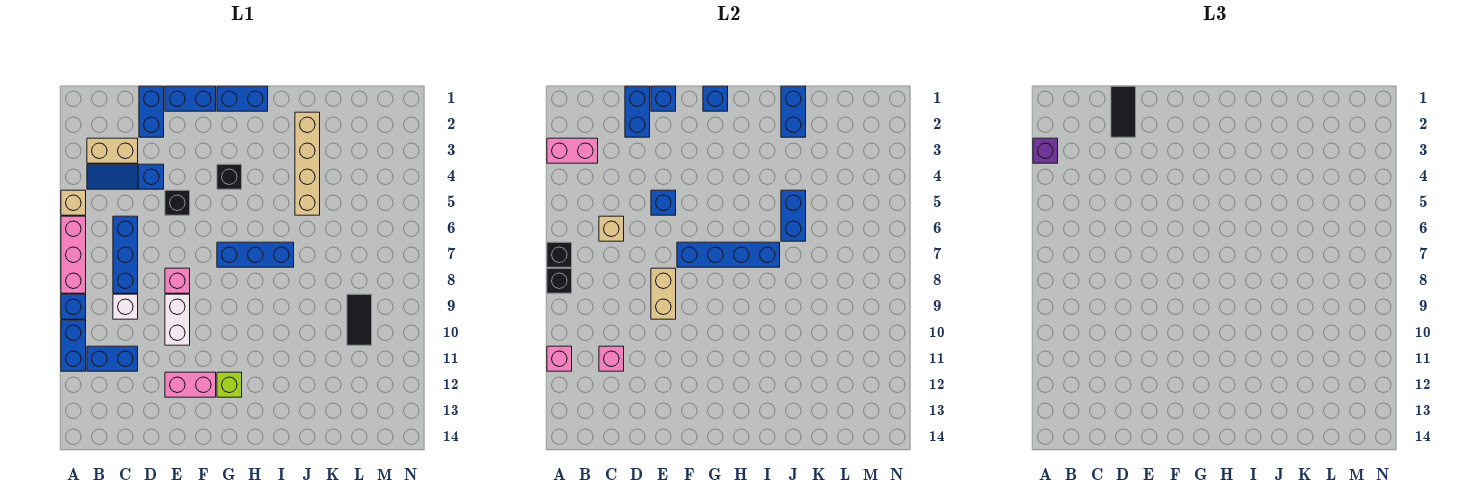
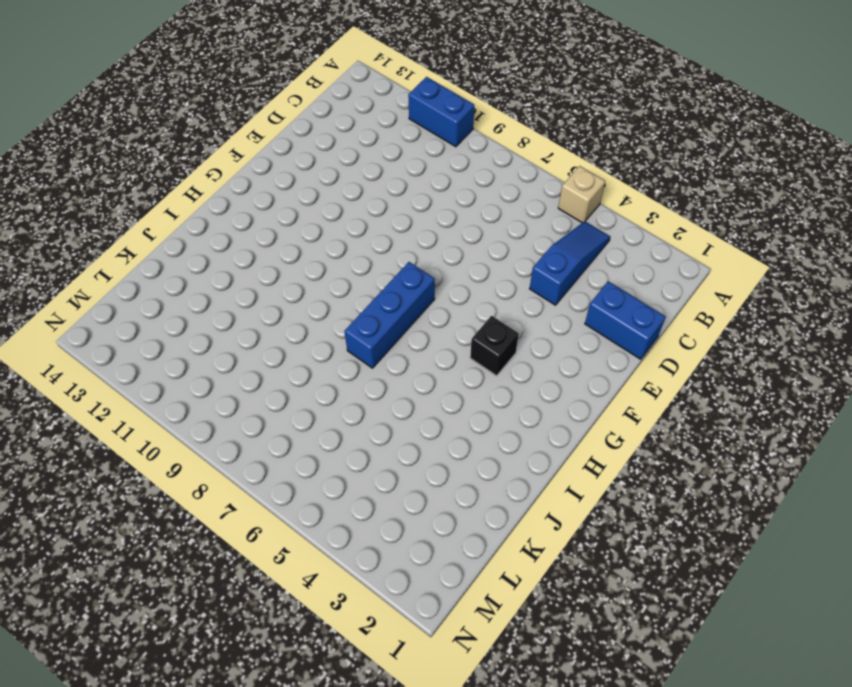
none -> pink brick A6:A8 level 1
none -> blue brick A9 level 1
none -> tan brick B3:C3 level 1
none -> blue brick B11:C11 level 1

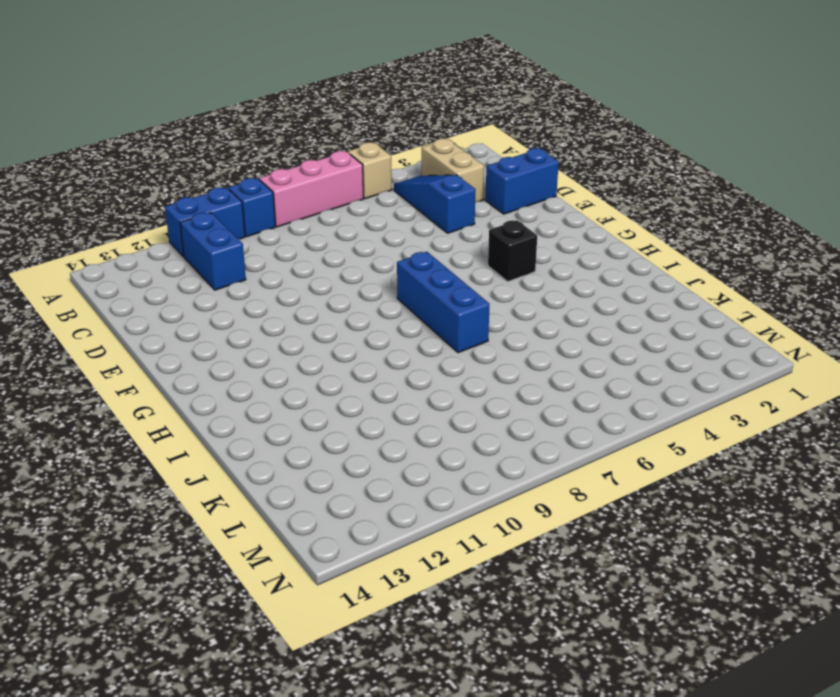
none -> blue brick C6:C8 level 1
none -> white brick C9 level 1
none -> blue brick E1:F1 level 1
none -> black brick E5 level 1

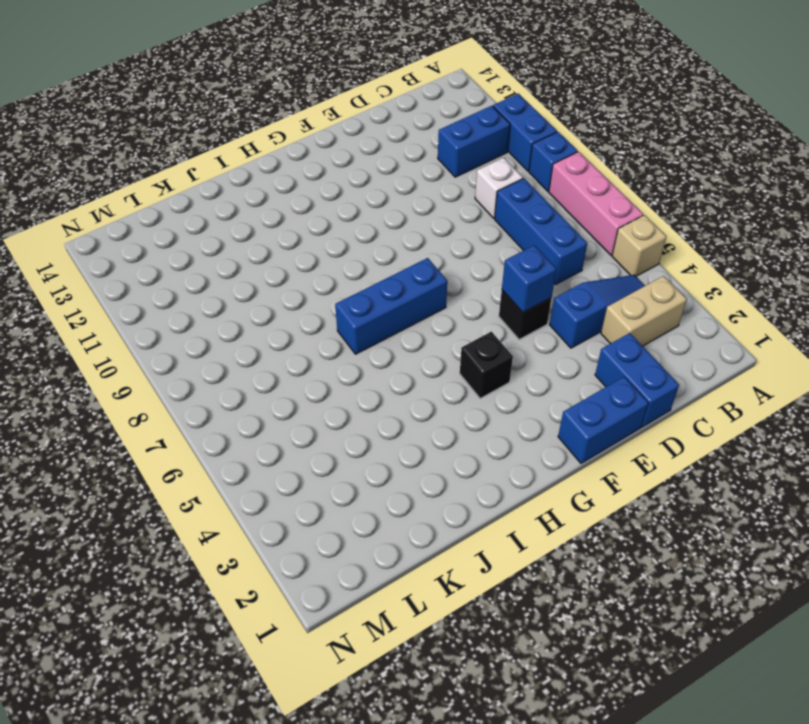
none -> pink brick E8 level 1
none -> white brick E9:E10 level 1
none -> pink brick E12:F12 level 1
none -> blue brick G1:H1 level 1

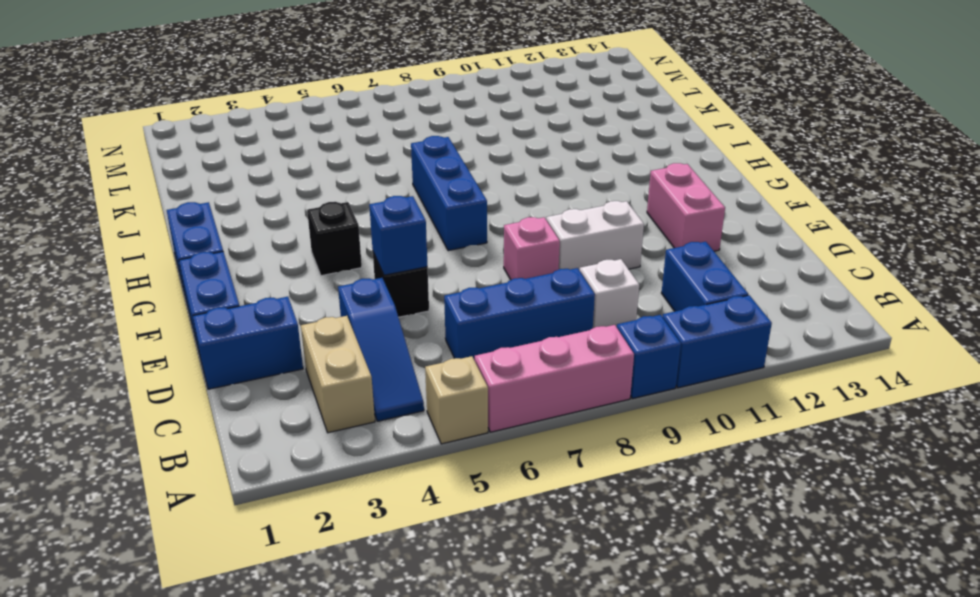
none -> lime brick G12 level 1
none -> tan brick J2:J5 level 1
none -> black tile L9:L10 level 1
none -> pink brick A3:B3 level 2

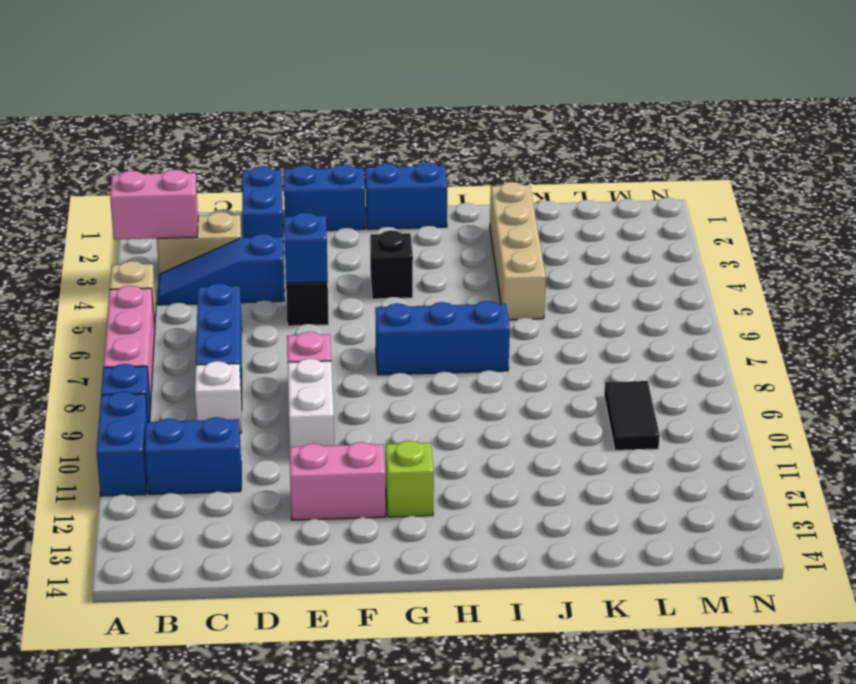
none -> black brick A7 level 2
none -> black brick A8 level 2
none -> pink brick A11 level 2
none -> tan brick C6 level 2

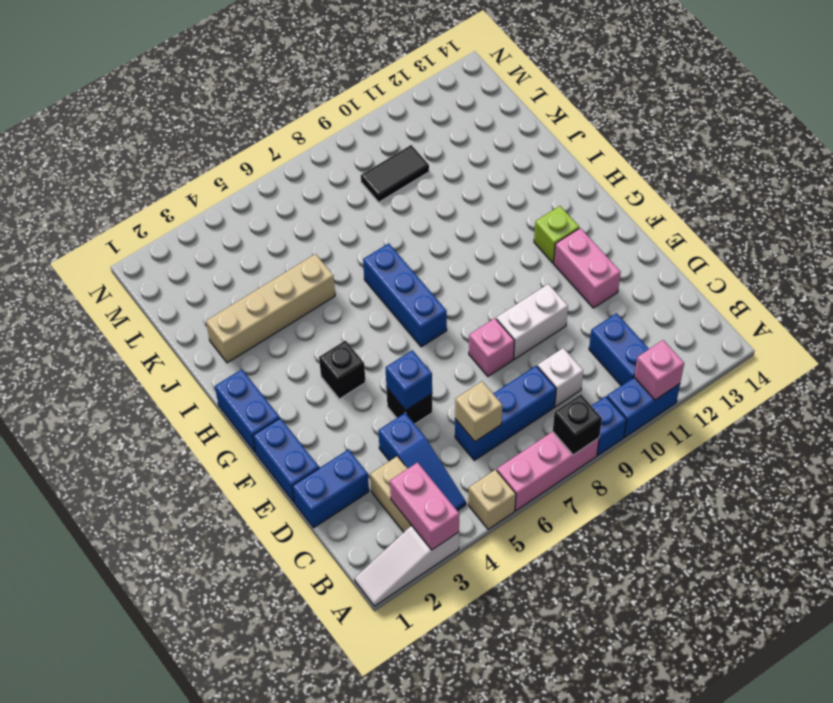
white slope A1:A3 level 1 top 3 -> none
none -> black brick A7 level 2
none -> pink brick C11 level 2
none -> blue brick D1:D2 level 2
none -> blue brick E1 level 2

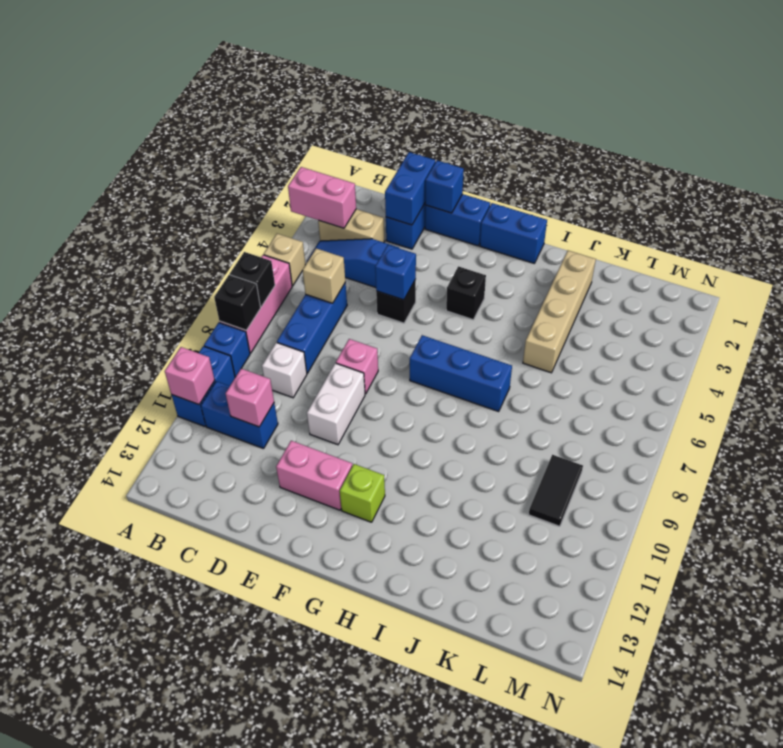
none -> tan brick E8:E9 level 2
none -> blue brick F7:I7 level 2
none -> blue brick G1 level 2
none -> blue brick J1:J2 level 2

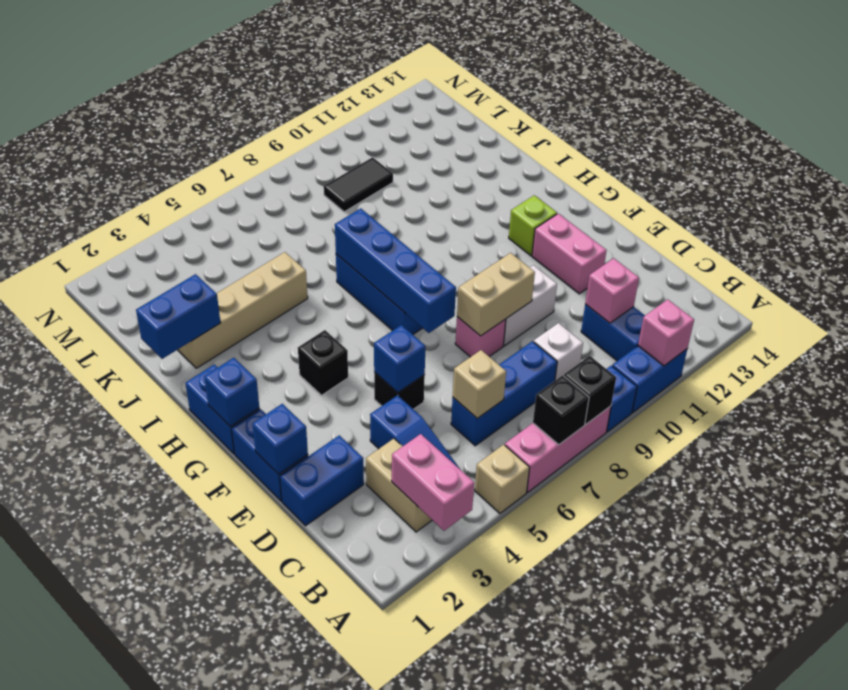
none -> blue brick D1:D2 level 2
none -> blue brick J5:J6 level 2
none -> purple brick A3 level 3
none -> black tile D1:D2 level 3

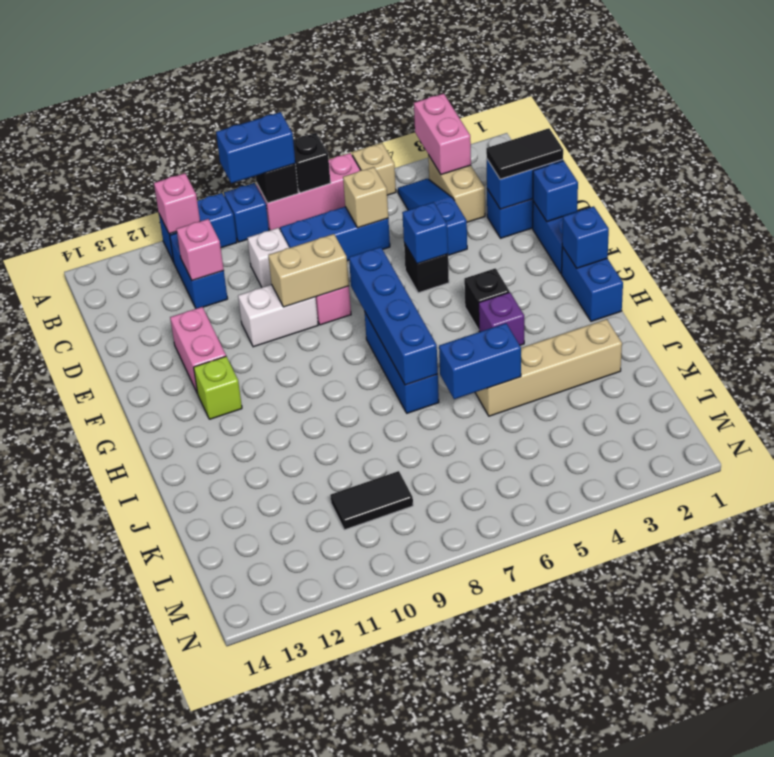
blue brick A8:A9 level 3 -> blue brick J1:J2 level 2
purple brick H4 level 1 -> purple brick A3 level 3

